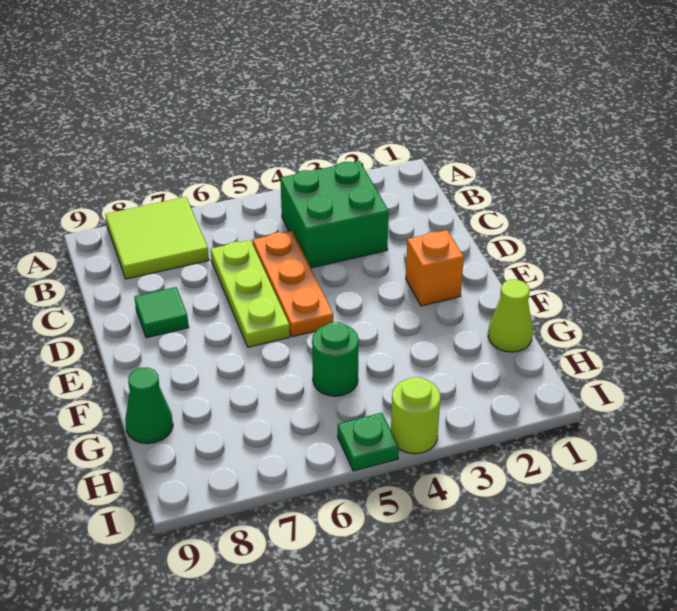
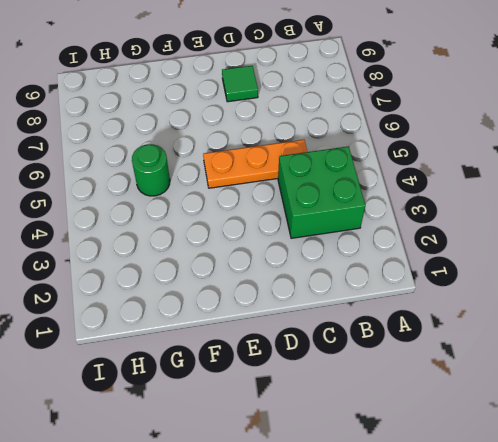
none -> lime tile A7:B8 level 1
none -> lime plate C6:E6 level 1

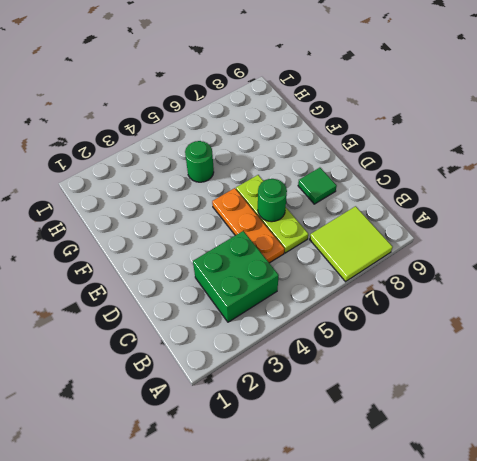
green round brick D6 level 2 -> none
none -> orange brick E2 level 1
none -> lime cone G1 level 1

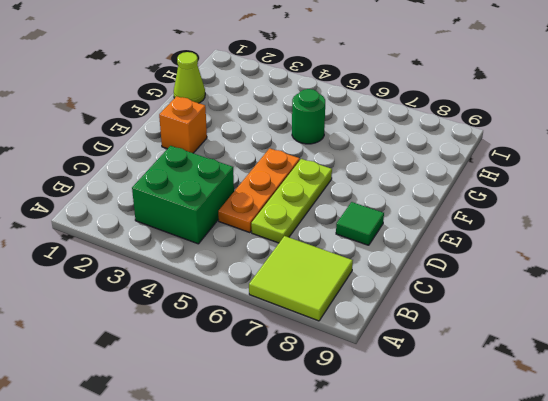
none -> green cone G9 level 1
none -> lime round brick I4 level 1

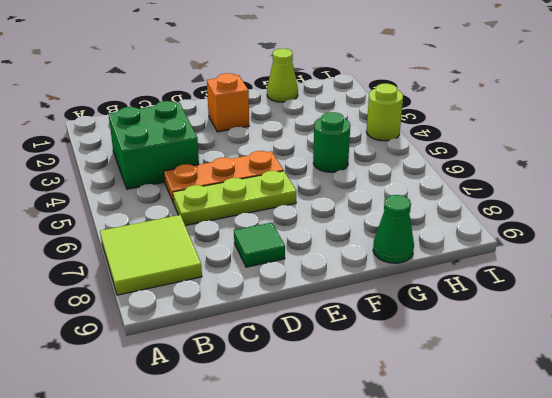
none -> green plate I5 level 1

